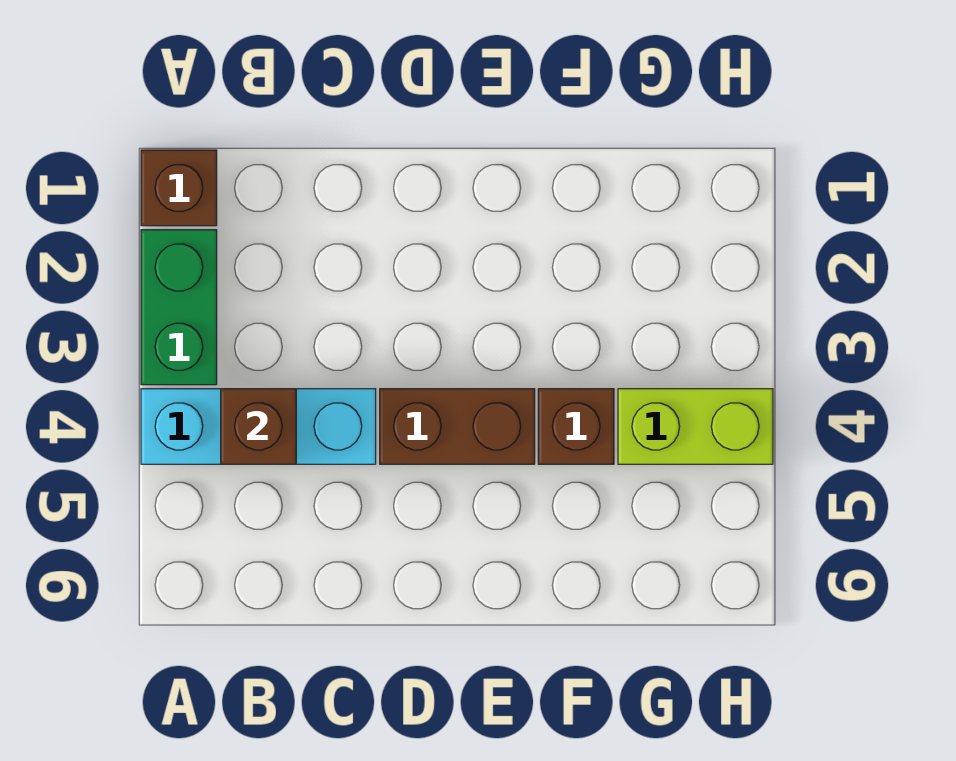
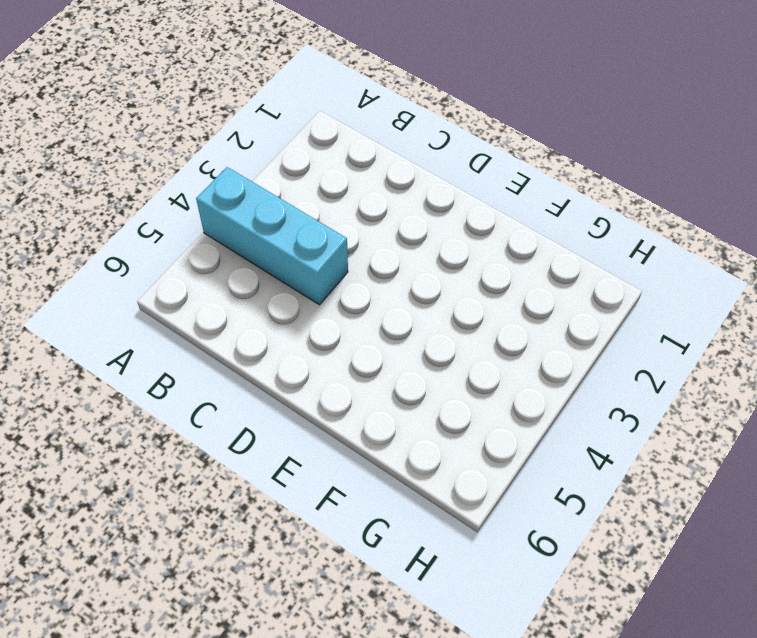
none -> brown brick A1 level 1
none -> green brick A2:A3 level 1

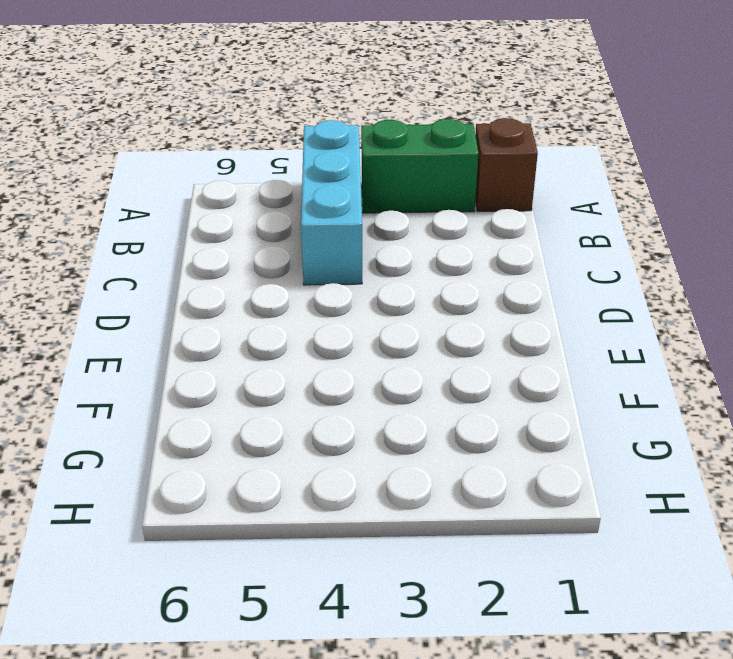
none -> brown brick D4:E4 level 1
none -> brown brick F4 level 1

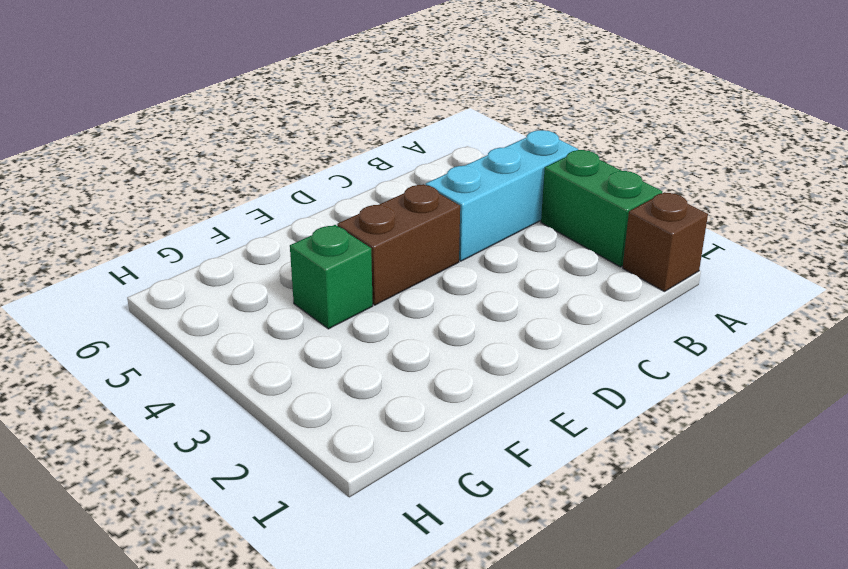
green brick F4 level 1 -> brown brick F4 level 1
none -> lime brick G4:H4 level 1
none -> brown brick B4 level 2

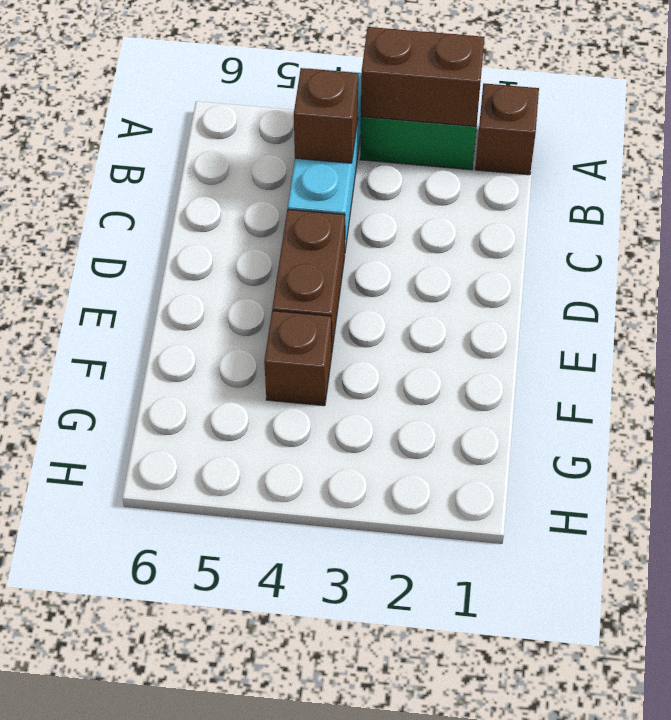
brown brick A2:A3 level 2 -> none
none -> lime brick G4:H4 level 1

